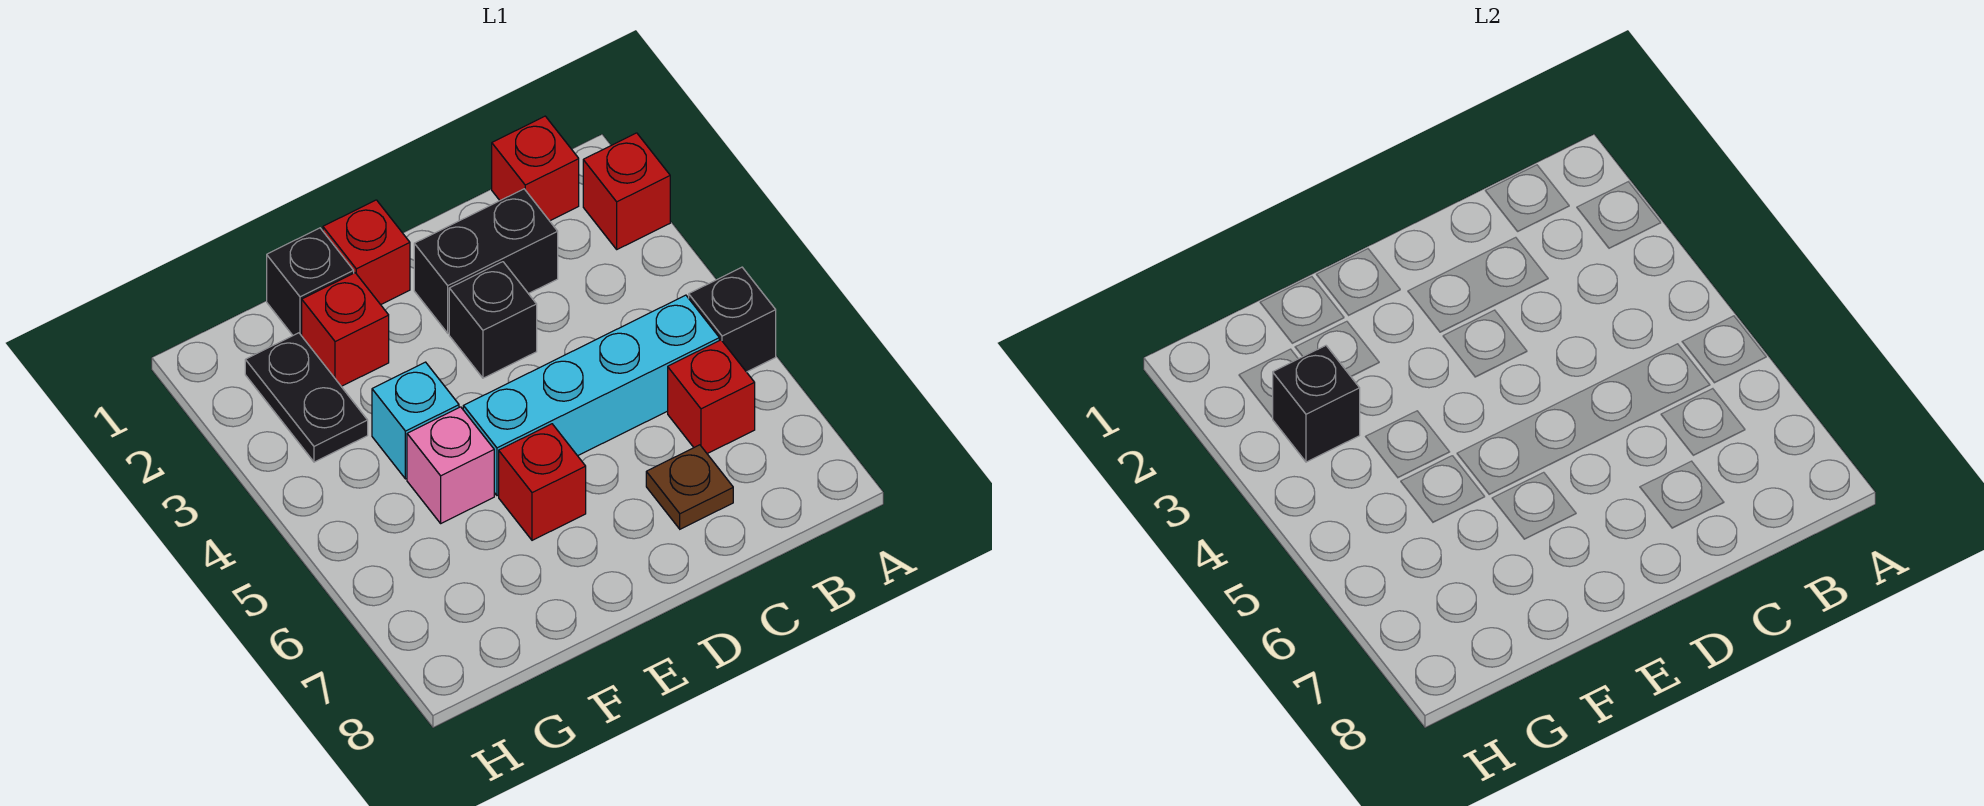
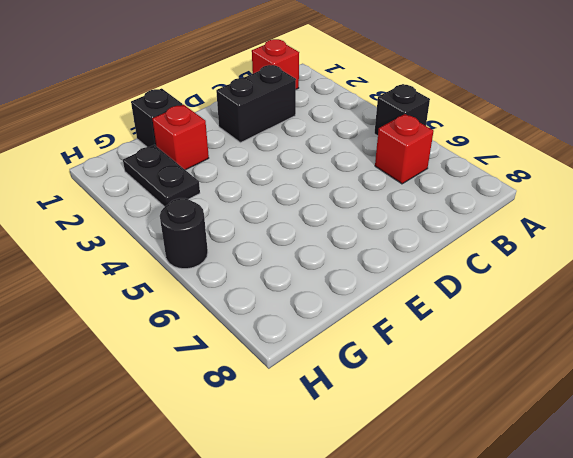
black round brick H5 level 1 -> none
none -> red brick A2 level 1
none -> cyan brick B5:E5 level 1
none -> brown plate C7 level 1

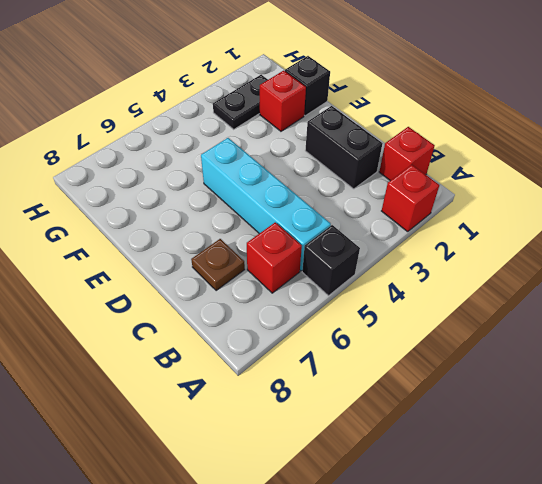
none -> black brick D3 level 1
none -> red brick E1 level 1
none -> red brick E6 level 1

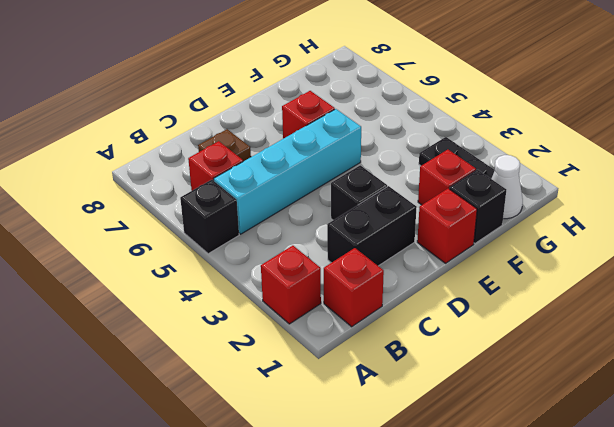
white cone G1 level 1 -> none
none -> cyan brick F4 level 1
none -> pink brick F5 level 1
none -> black brick G3 level 2

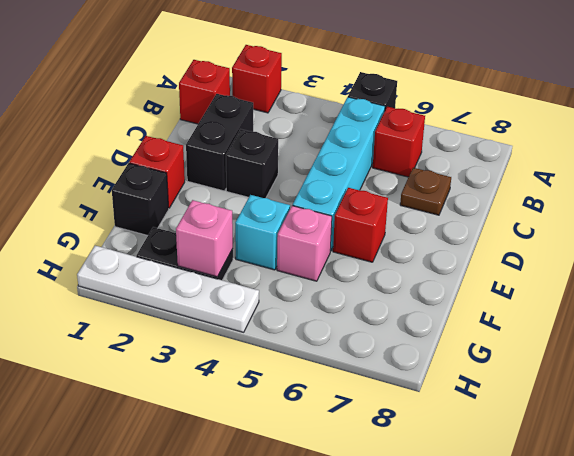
pink brick G3 level 2 -> black brick G3 level 2
white plate H1:H4 level 1 -> none
none -> red brick F2 level 1

